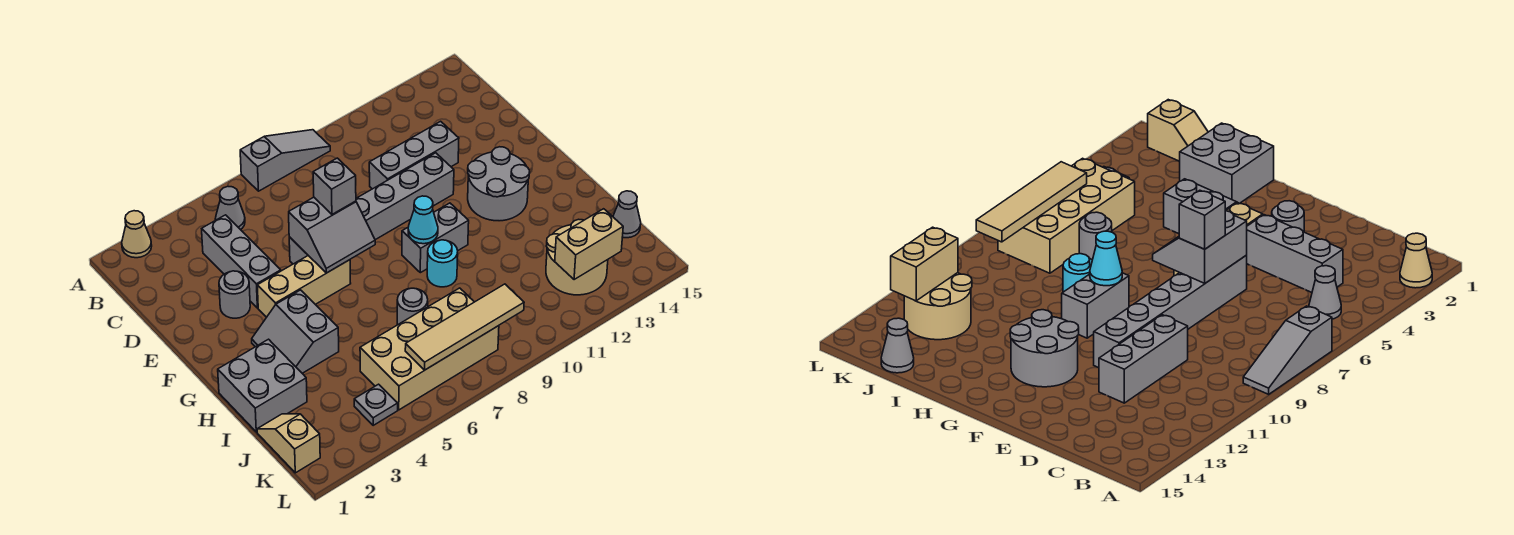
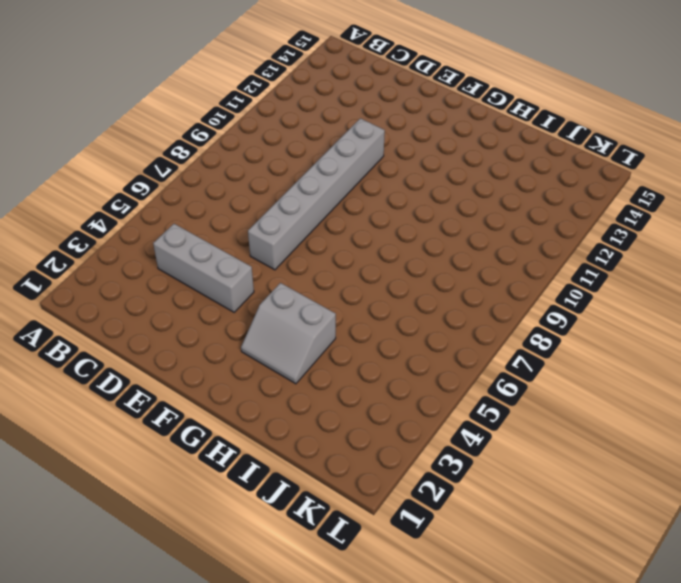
none -> tan cone A2 level 1
none -> grey slope A7:A9 level 1 top 7
none -> grey cone B5 level 1

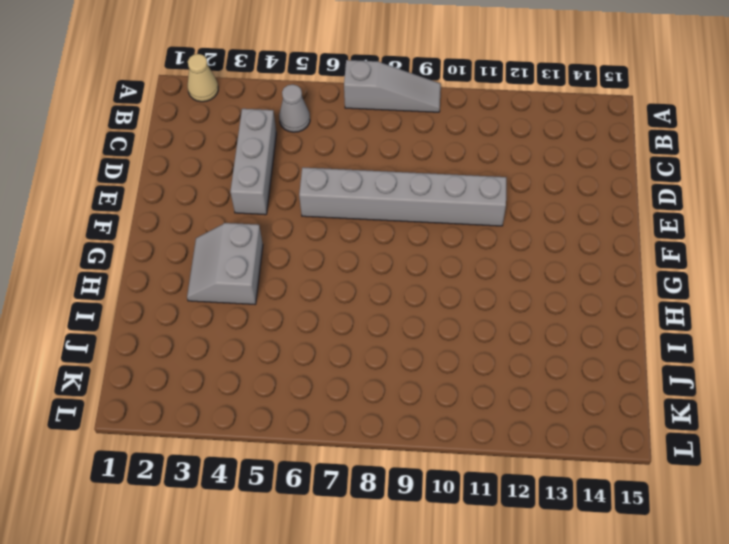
none -> grey brick D10:D12 level 1
none -> grey round brick E3 level 1
none -> tan brick F4:F6 level 1

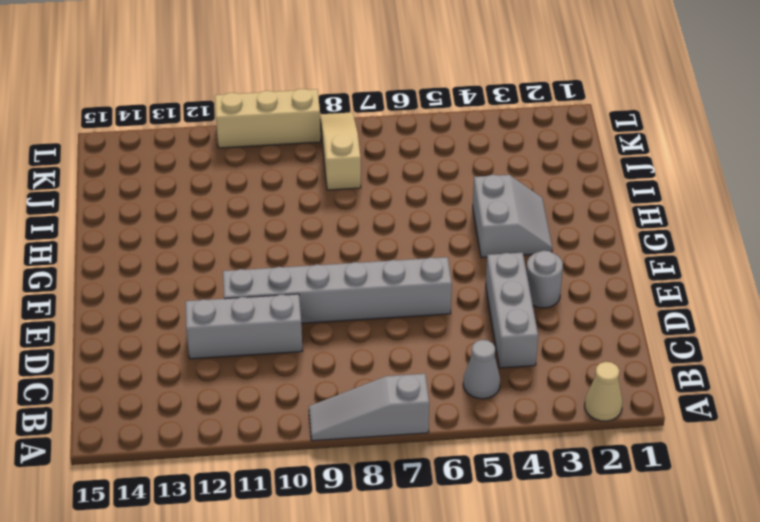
tan slope J8:L8 level 1 top J -> tan brick J5:K8 level 1
tan brick L9:L11 level 1 -> tan brick F4:F6 level 1
none -> grey round brick F12:G13 level 1
none -> grey brick G9:G10 level 1
none -> grey brick H1:I2 level 1

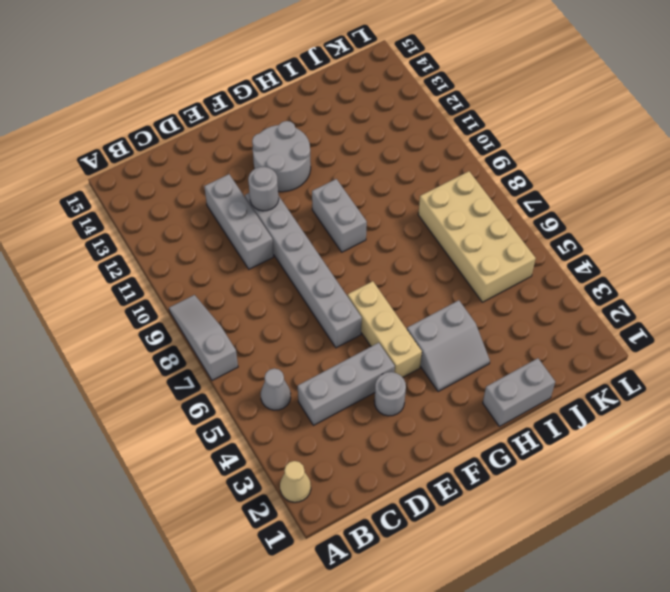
grey round brick E11 level 2 -> grey round brick I7 level 1
grey brick H1:I1 level 1 -> grey brick H1:I2 level 1
none -> cyan round brick H9 level 1
none -> tan slope J1:K1 level 1 top K
none -> tan round brick J12:K13 level 1

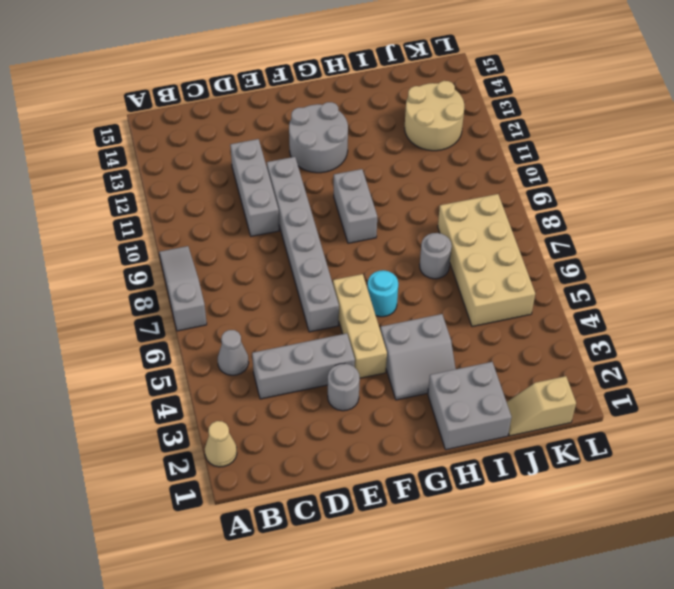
cyan round brick G6 level 1 -> cyan round brick H9 level 1
none -> grey cone J15 level 1
none -> grey plate K4 level 1
none -> grey slope E6:F7 level 2 top E

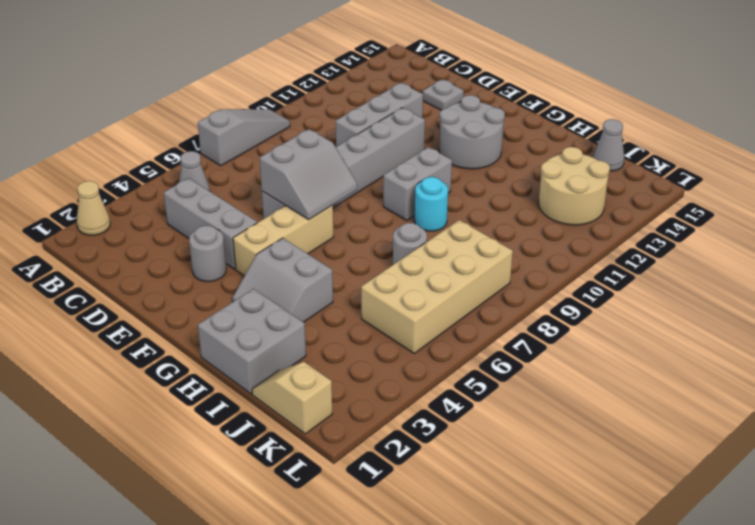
grey plate D14 level 1 -> grey plate K4 level 1
none -> cyan cone G9 level 2
none -> tan tile K6:K9 level 2
none -> tan brick K12:K13 level 2

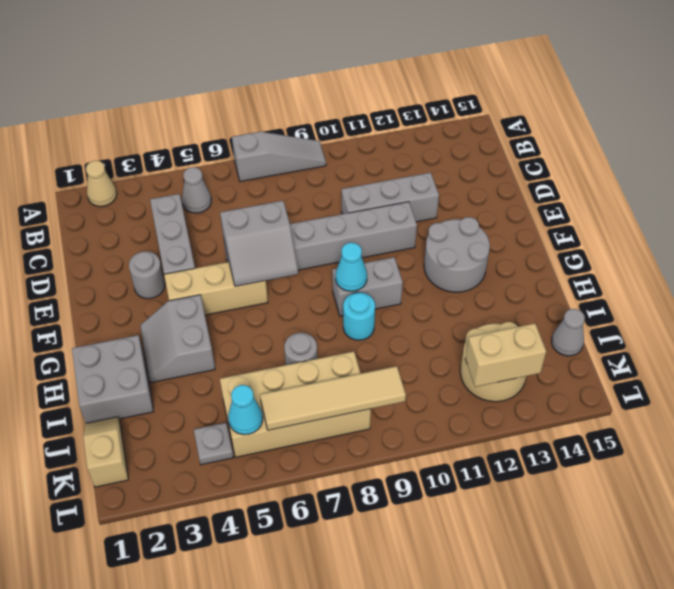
cyan cone K5 level 2 -> none
none -> grey brick E7 level 3

